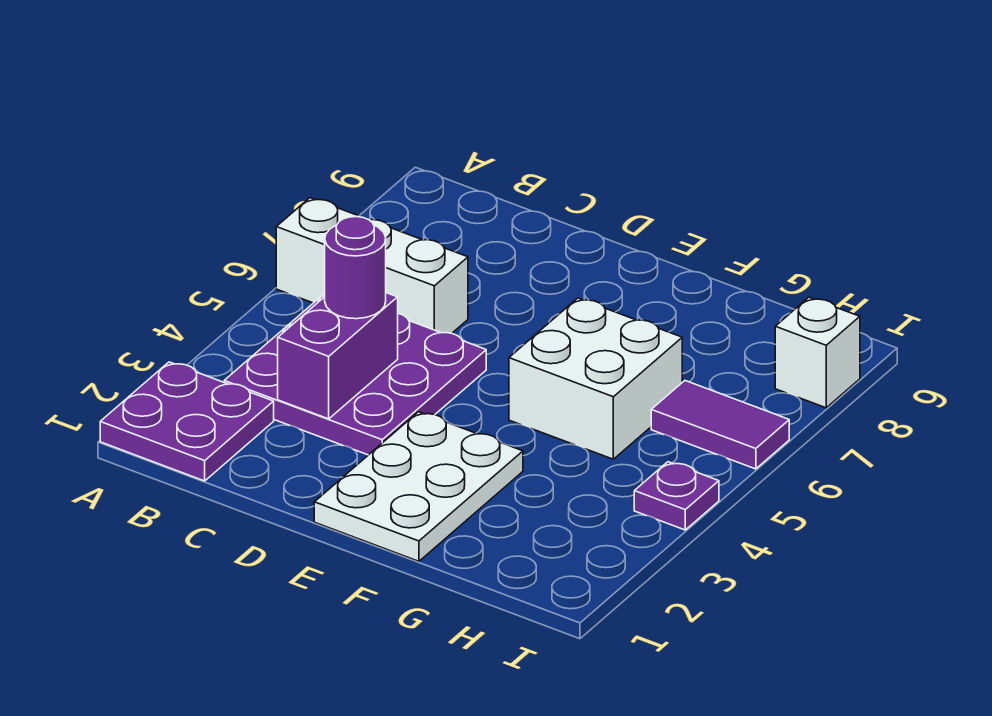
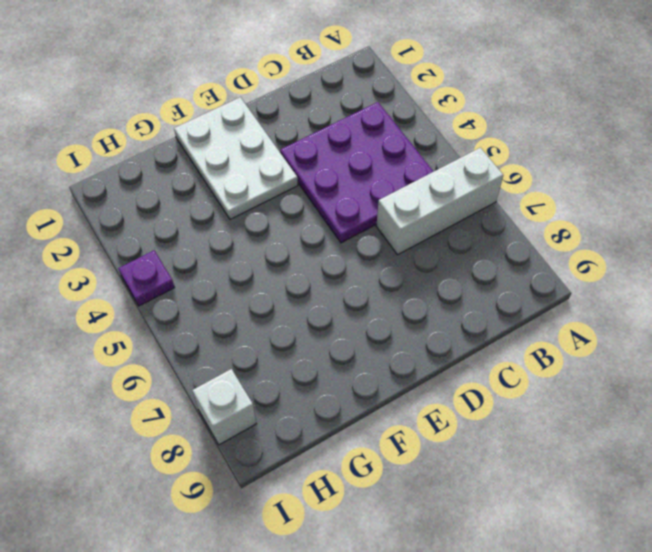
none -> purple plate A1:B2 level 1
none -> white brick F5:G6 level 1

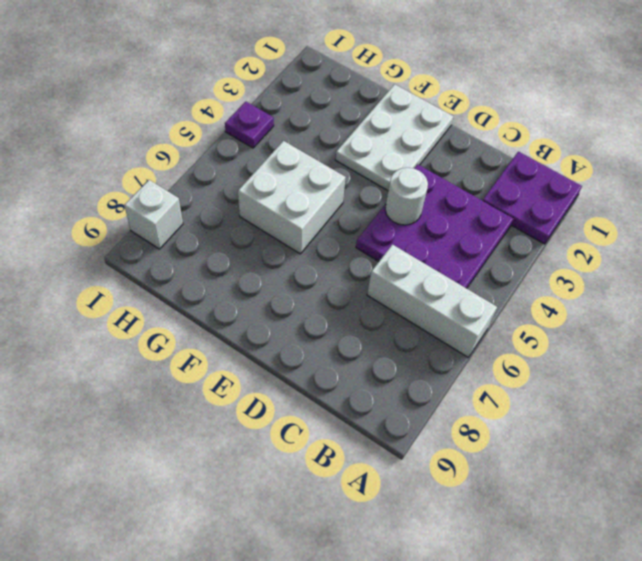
white round brick D4 level 2 -> none
none -> purple tile H6:I6 level 1
none -> purple brick C3:C4 level 2

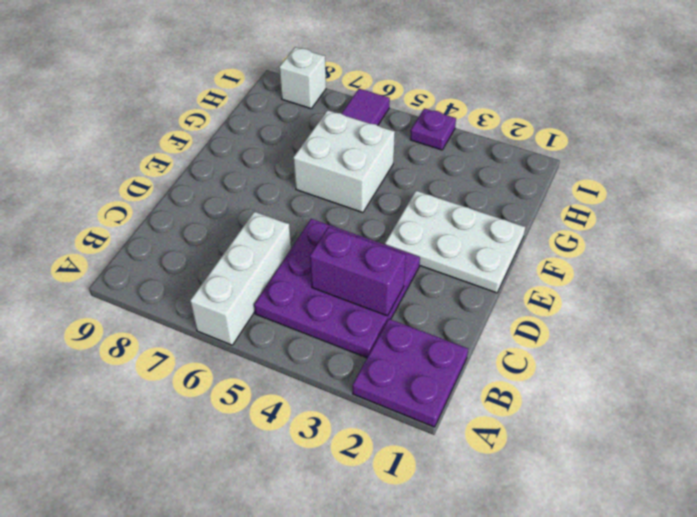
none -> purple round brick C4 level 3

